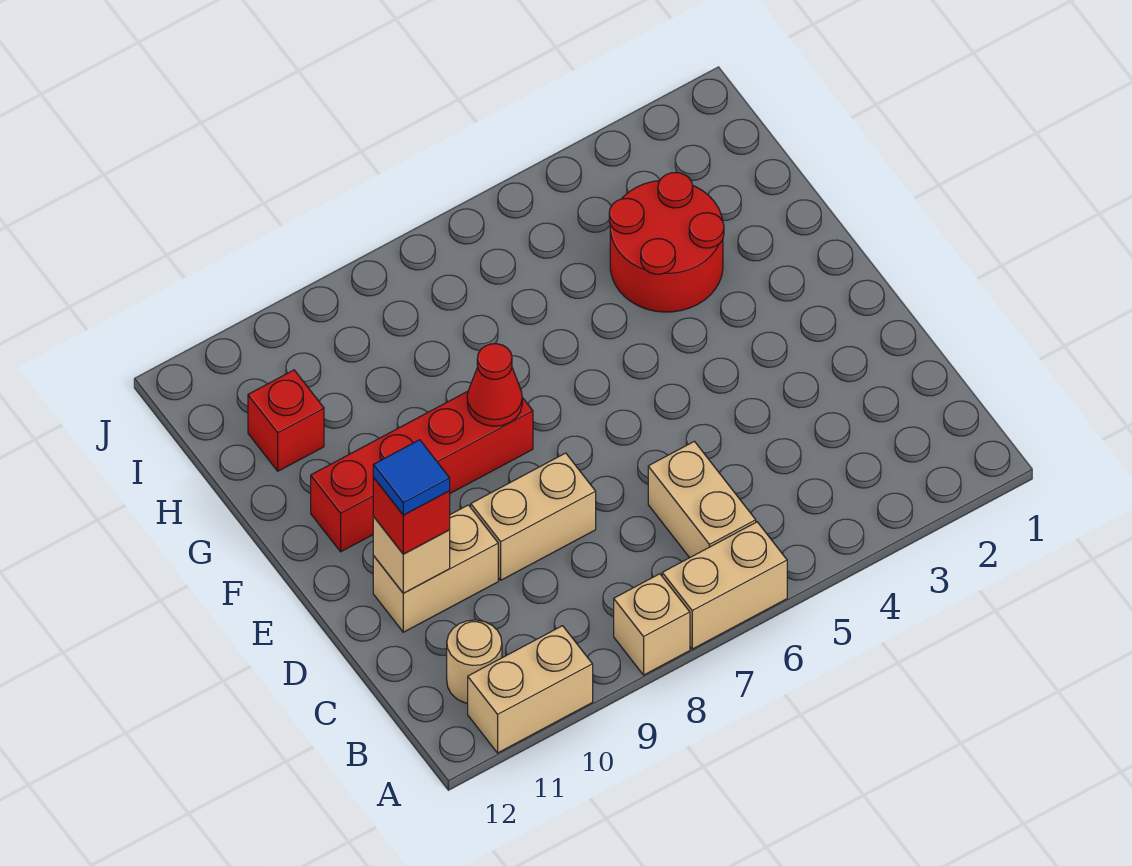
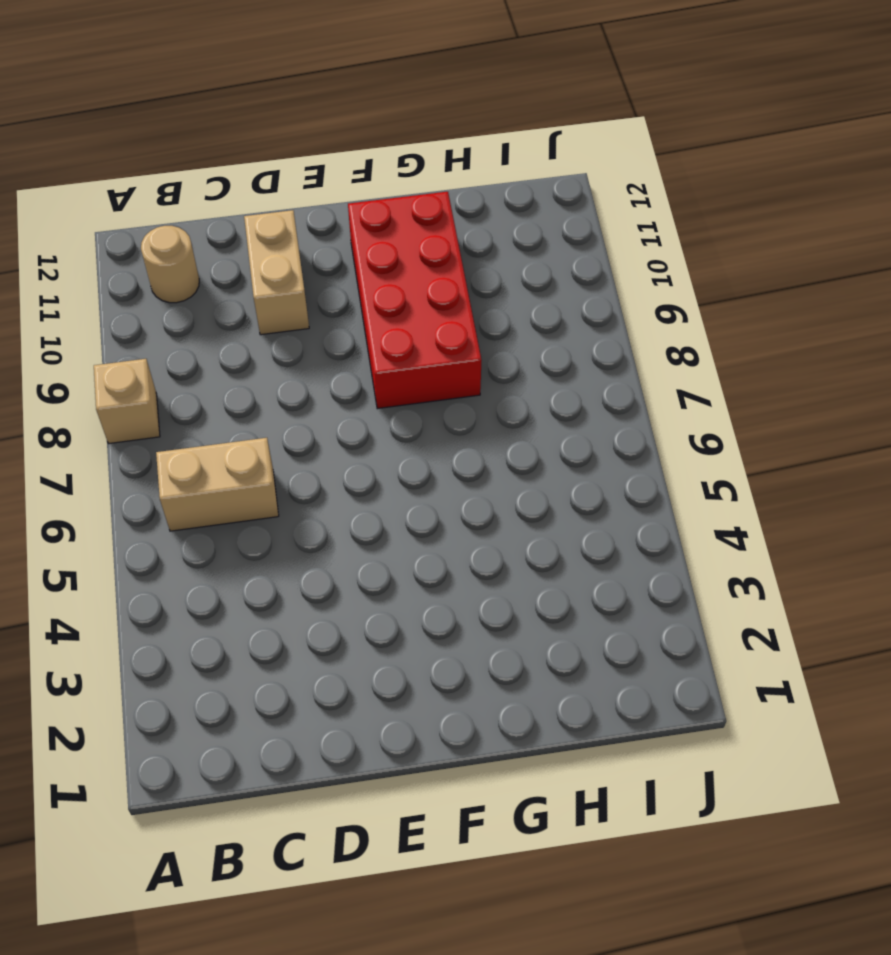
red brick F8:G11 level 1 -> red brick F8:F11 level 1
none -> tan brick A6:A7 level 1
none -> tan brick A10:A11 level 1
none -> tan brick D8:D9 level 1

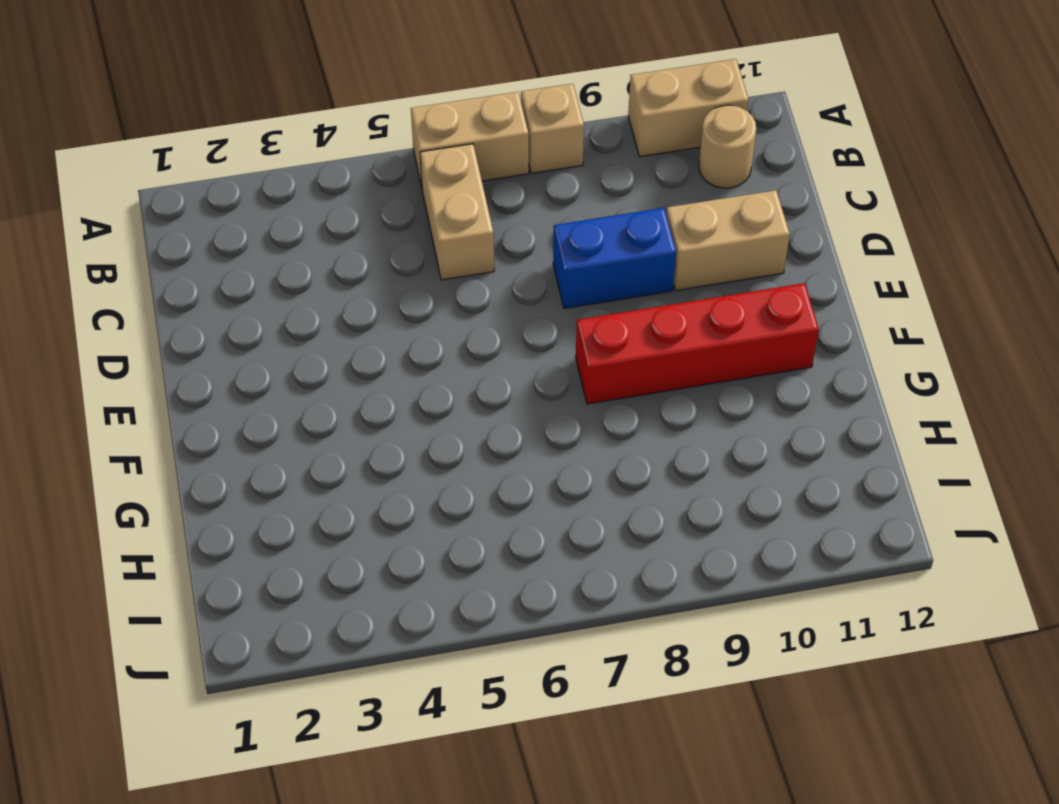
blue brick D8:D9 level 1 -> tan brick D8:D9 level 1
none -> red round brick G3:H4 level 1
none -> red brick H11 level 1
none -> tan brick D11 level 2

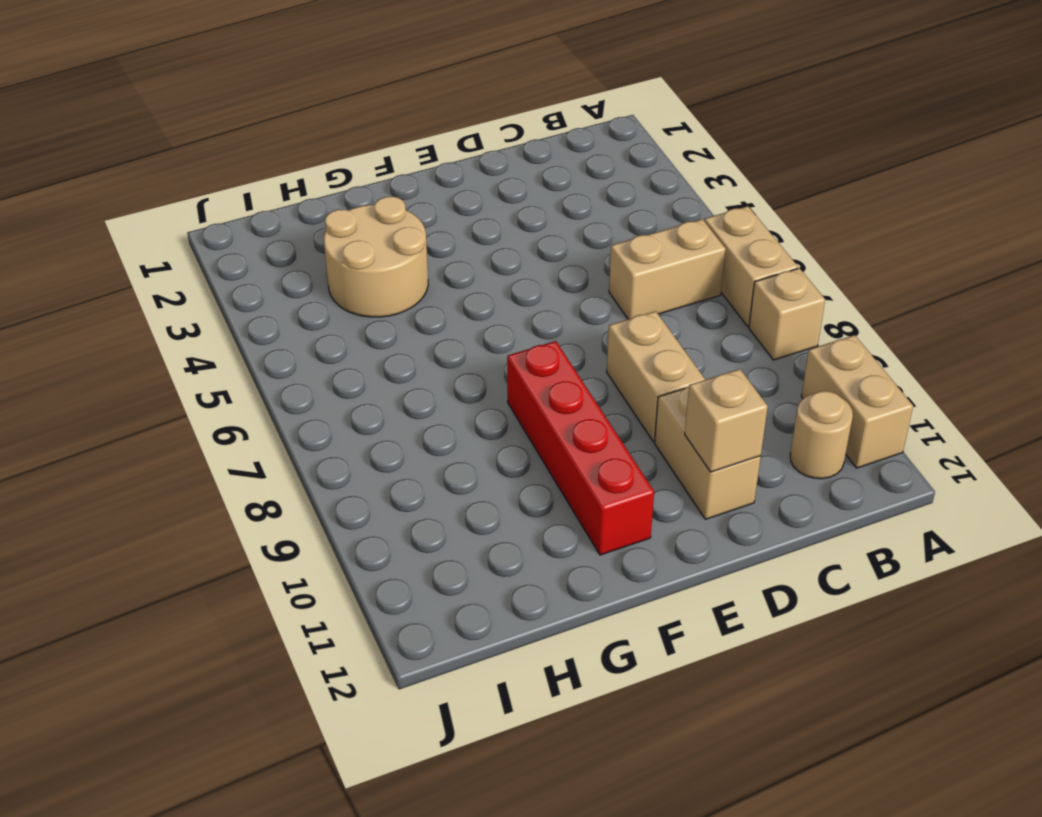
tan round brick G3:H4 level 1 -> red round brick G3:H4 level 1
none -> red brick H11 level 1
none -> red cone F8 level 2
none -> red brick D11 level 3

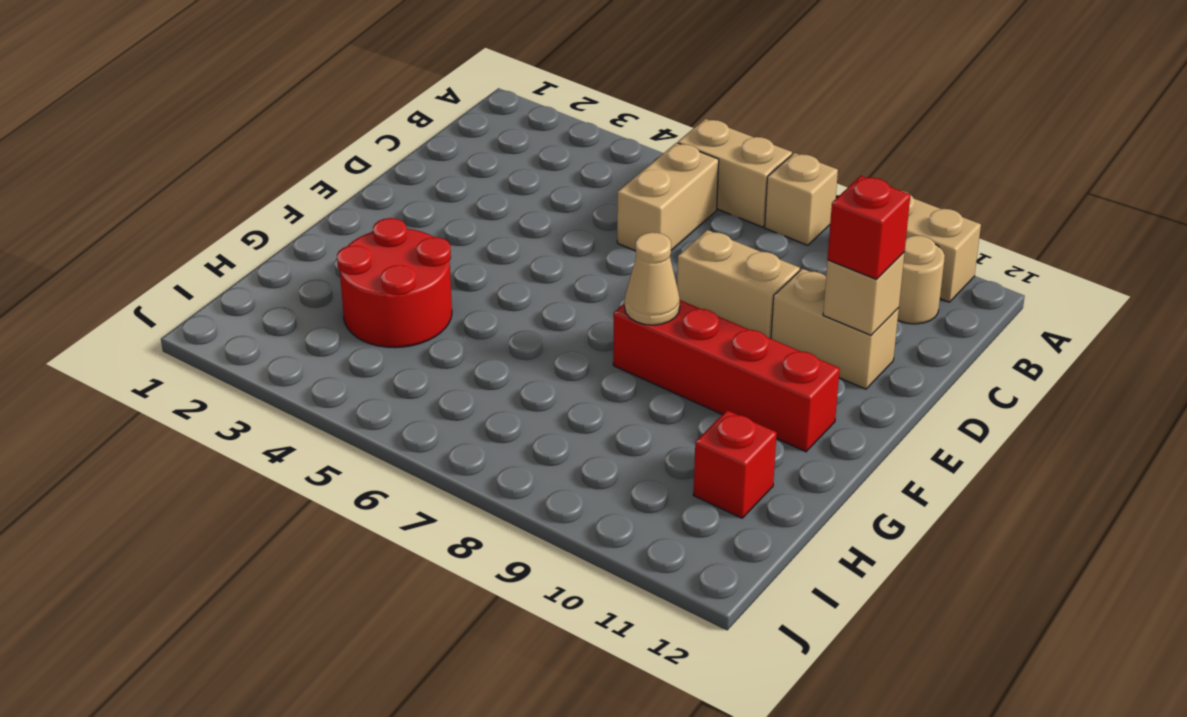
tan cone F8 level 2 -> red cone F8 level 2
none -> blue tile D11 level 4

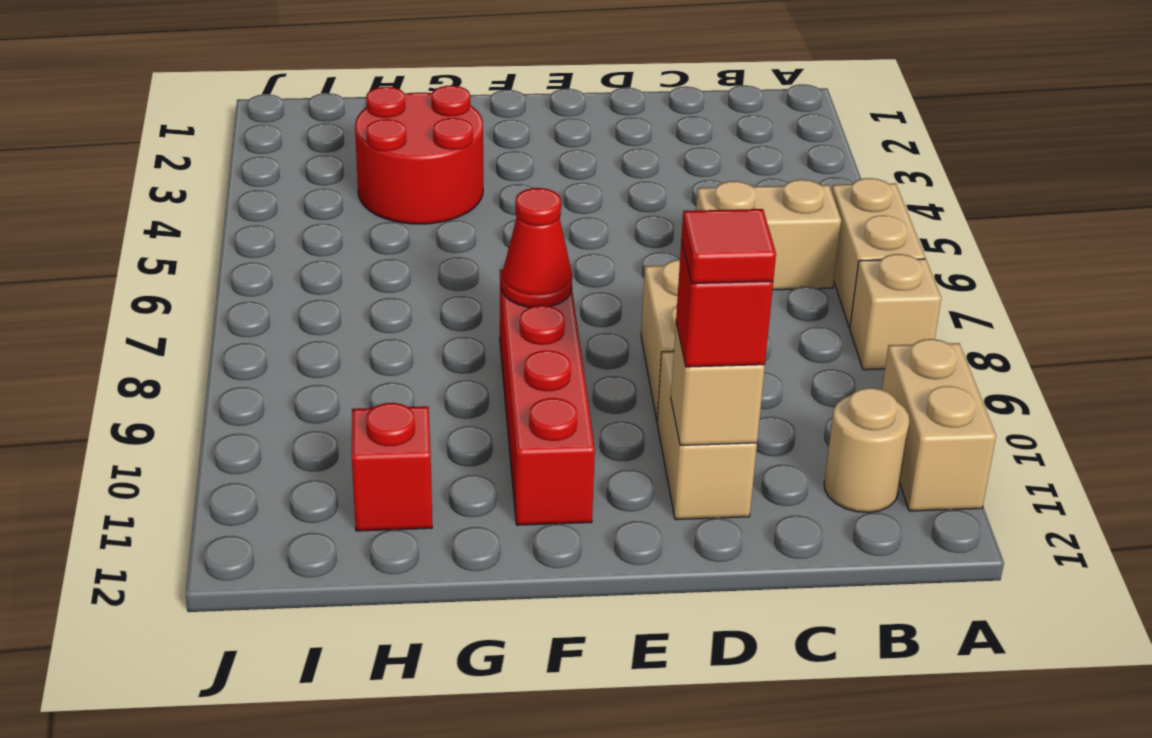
red tile D11 level 4 -> blue tile D11 level 4

